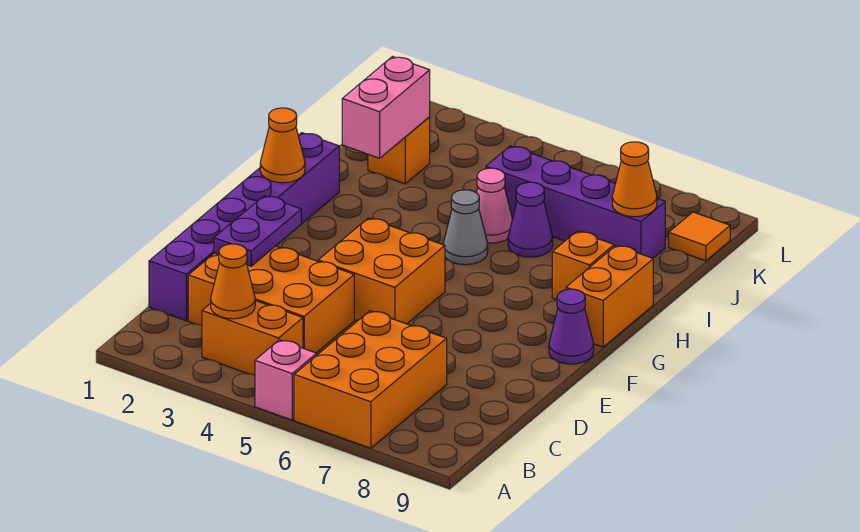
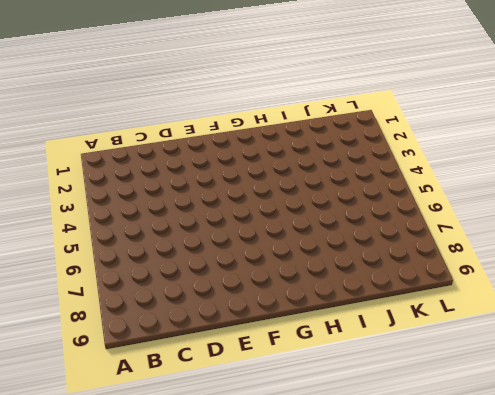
none -> pink brick A5 level 1
none -> orange brick A6:C7 level 1
none -> orange brick B3:B4 level 1

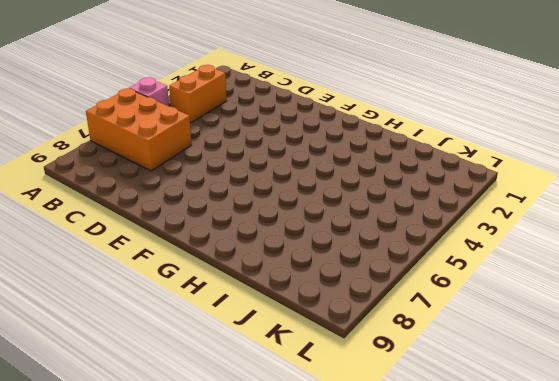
none -> purple brick C1:H1 level 1
none -> orange brick C2:D4 level 1
none -> orange brick E4:F5 level 1

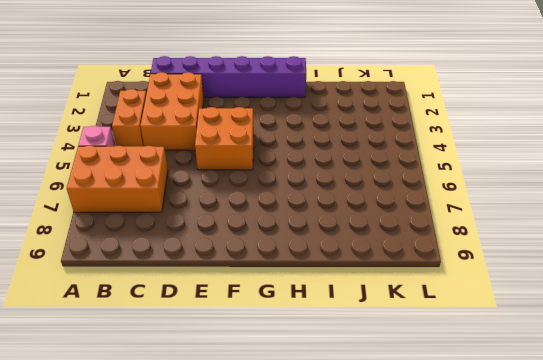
none -> purple cone F9 level 1
none -> orange brick G9:H9 level 1
none -> grey cone H5 level 1

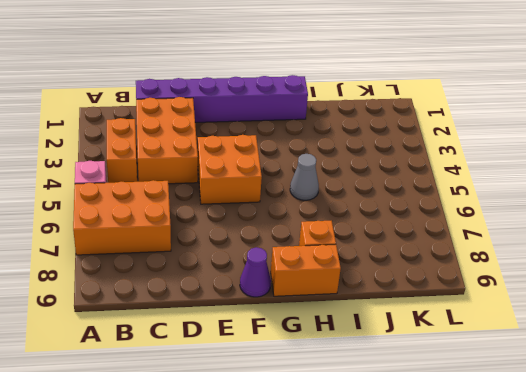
none -> pink cone I5 level 1
none -> purple cone I6 level 1
none -> orange brick J2 level 1

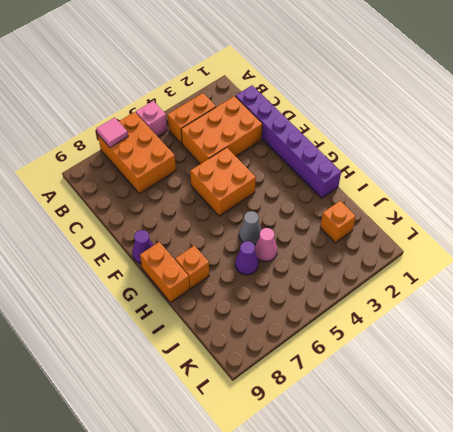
pink tile A7 level 2 -> none
none -> purple brick J5:J8 level 1
none -> orange tile K9 level 1
none -> orange cone B3 level 2

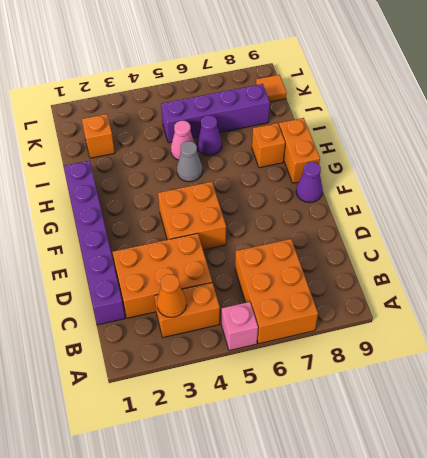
none -> purple plate D2:E2 level 2
none -> orange cone G1 level 2
none -> pink brick I2:J2 level 2

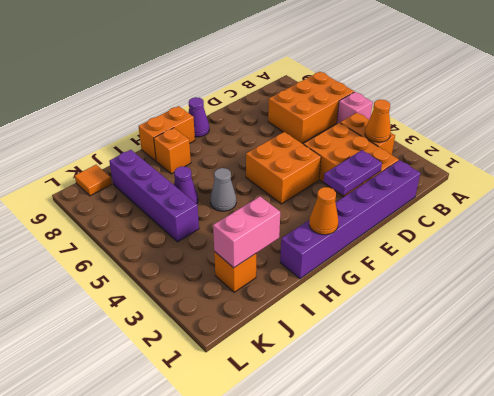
none -> pink cone I5 level 1
none -> orange cone J8 level 2

